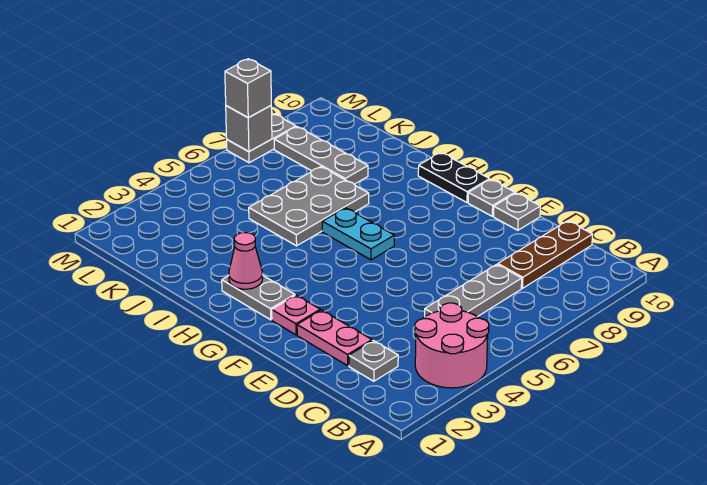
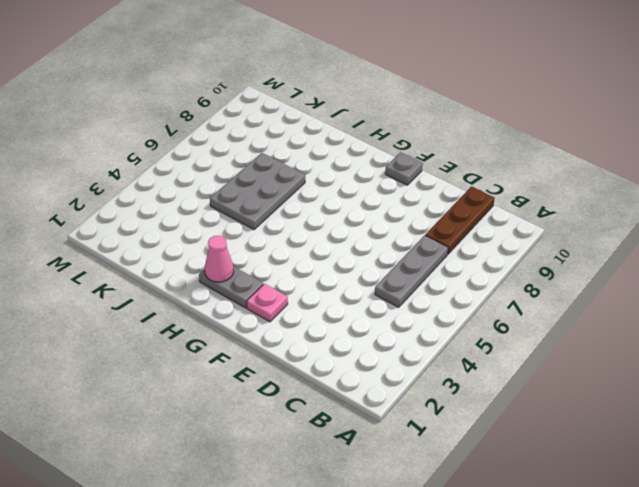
none -> pink round brick A3:B4 level 1
none -> grey plate C2 level 1
none -> pink plate D2:E2 level 1

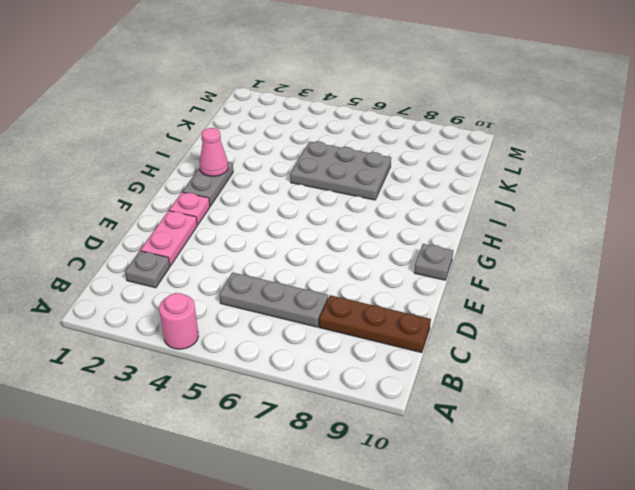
pink round brick A4 level 1 -> pink round brick A3:B4 level 1
none -> grey plate E10 level 1
none -> cyan plate G6:H6 level 1
none -> black plate G10:H10 level 1

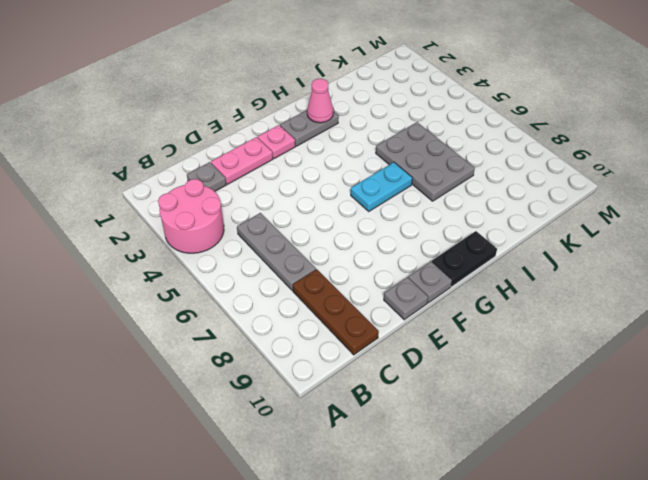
none -> grey plate J8:L8 level 1
none -> grey plate M7:M8 level 1
none -> grey brick M7 level 2

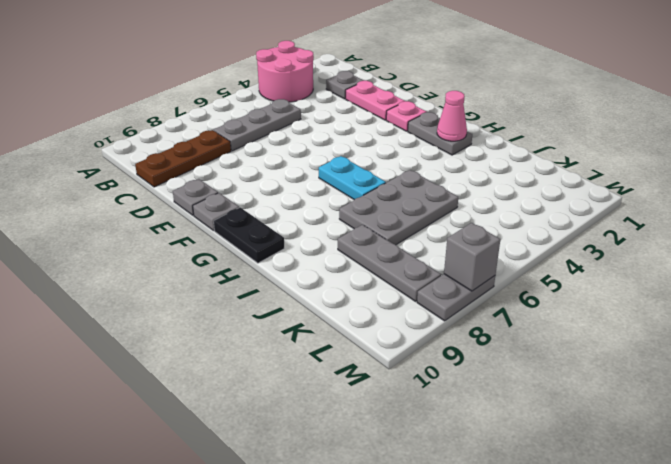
none -> grey brick M7 level 3

